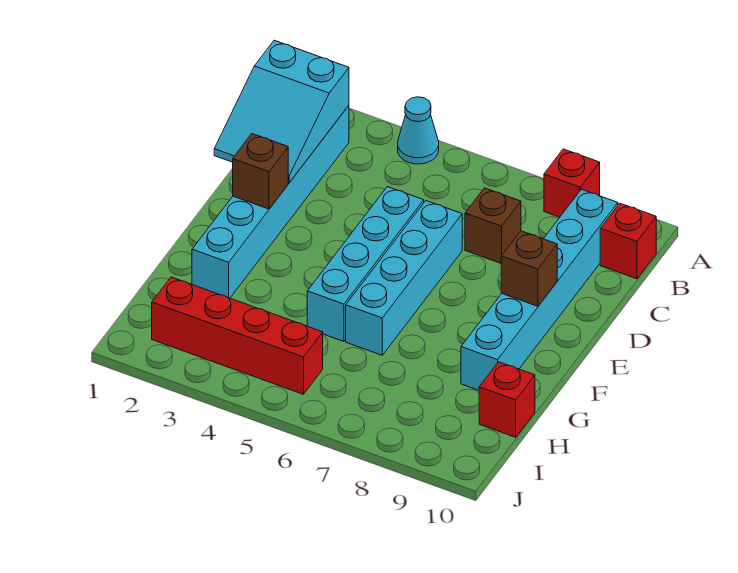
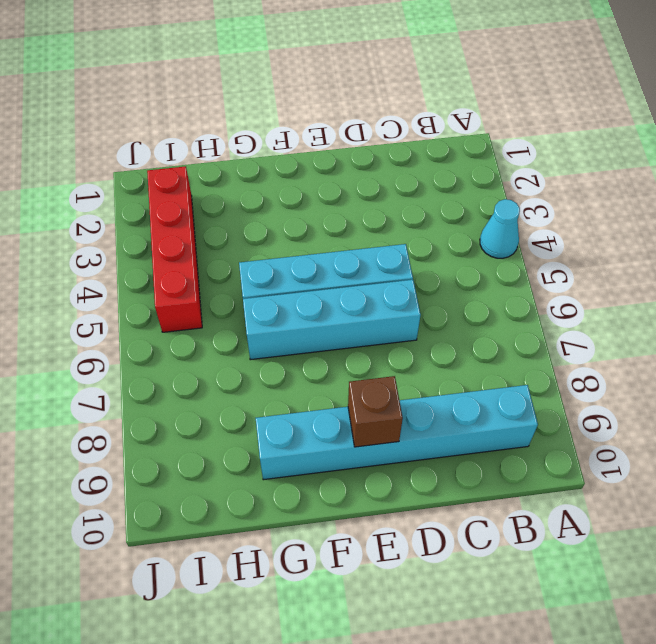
none -> red brick A8 level 1
none -> cyan brick B2:G2 level 1
none -> red brick B10 level 1

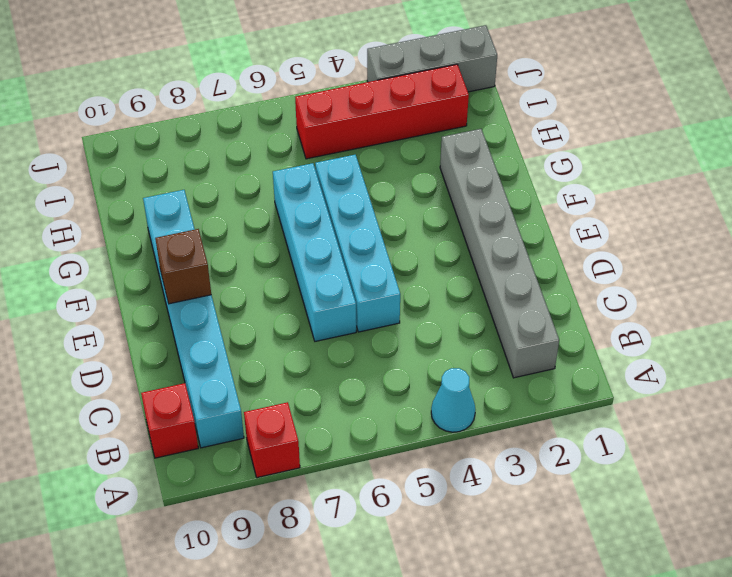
grey brick B2:G2 level 1 -> cyan brick B2:G2 level 1
grey brick J1:J3 level 1 -> none
none -> brown brick C7 level 1
none -> red brick H10 level 1
none -> cyan slope B1:D2 level 2 top B

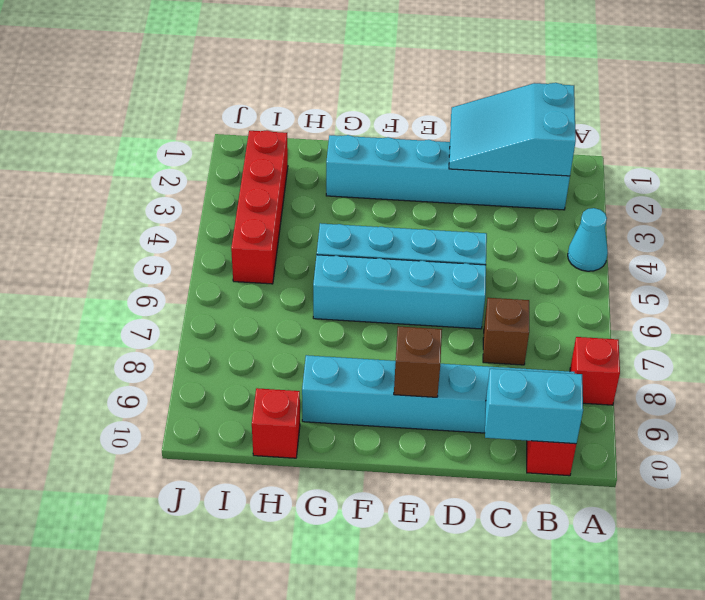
cyan brick B10:C10 level 2 -> none
none -> brown brick E2 level 2

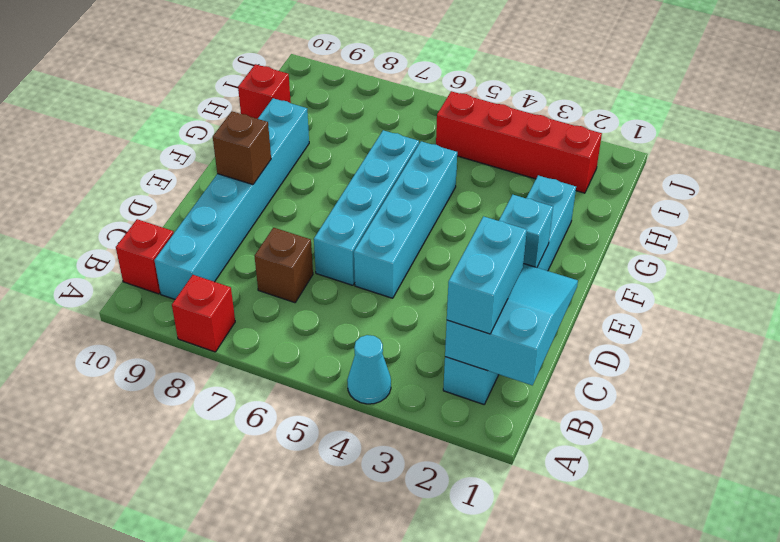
cyan brick B2:C2 level 3 -> none
cyan brick E2 level 2 -> brown brick E2 level 2

